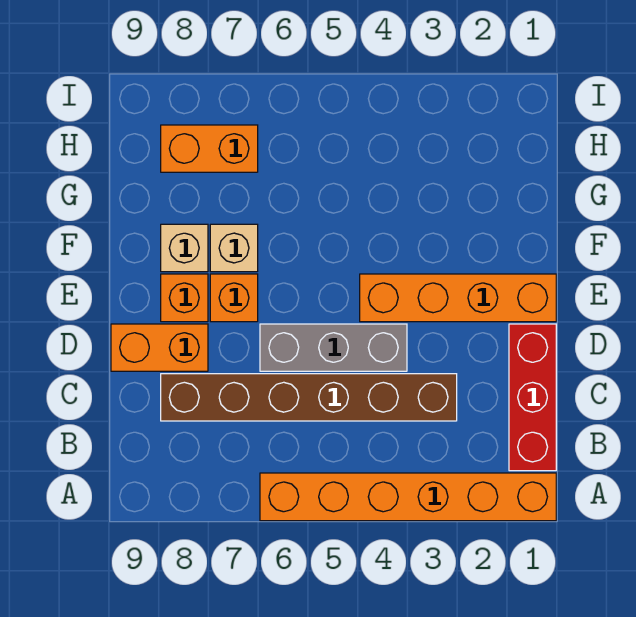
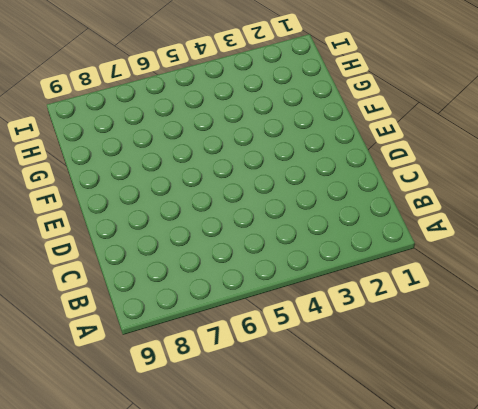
none -> orange brick A1:A6 level 1
none -> red brick B1:D1 level 1

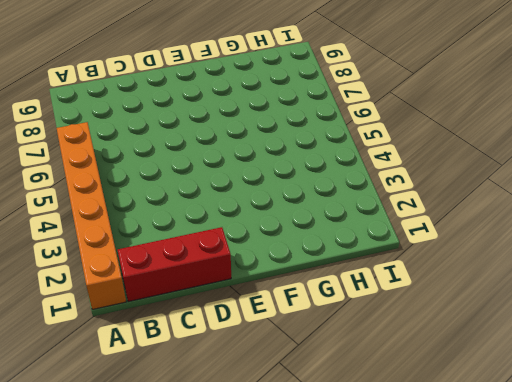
none -> brown brick C3:C8 level 1
none -> grey brick D4:D6 level 1

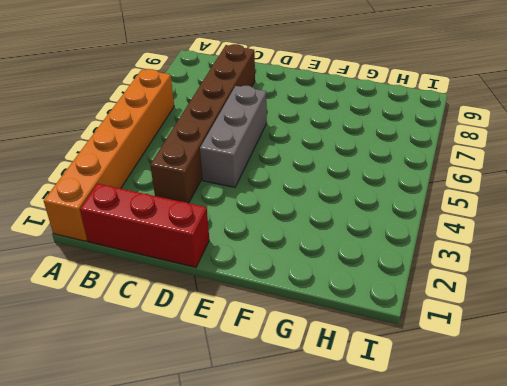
none -> orange brick D8:D9 level 1
none -> orange brick E1:E4 level 1

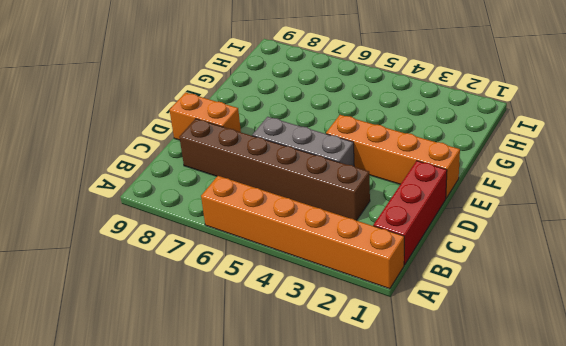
none -> orange brick E7 level 1
none -> orange brick E8 level 1

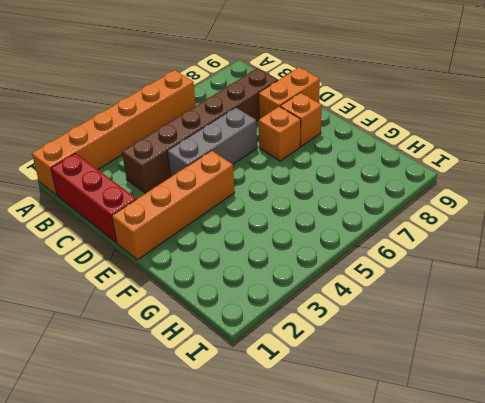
none -> tan brick F7 level 1
none -> tan brick F8 level 1

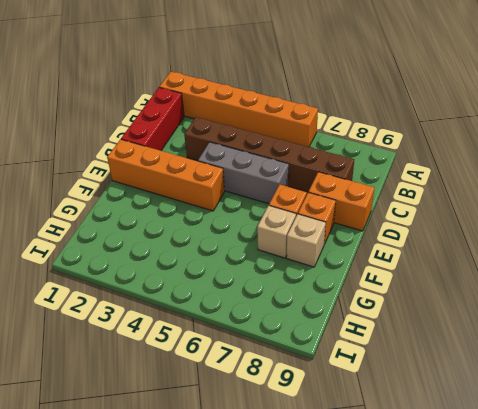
none -> orange brick H7:H8 level 1

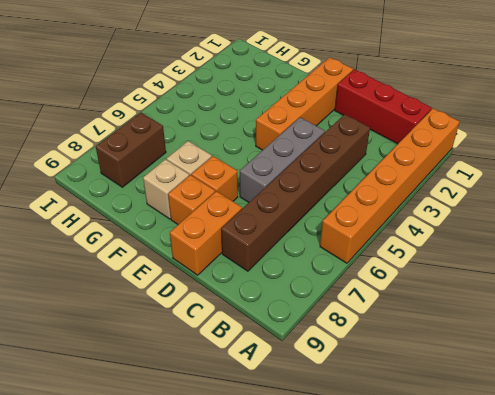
brown brick H7:H8 level 1 -> orange brick H7:H8 level 1

